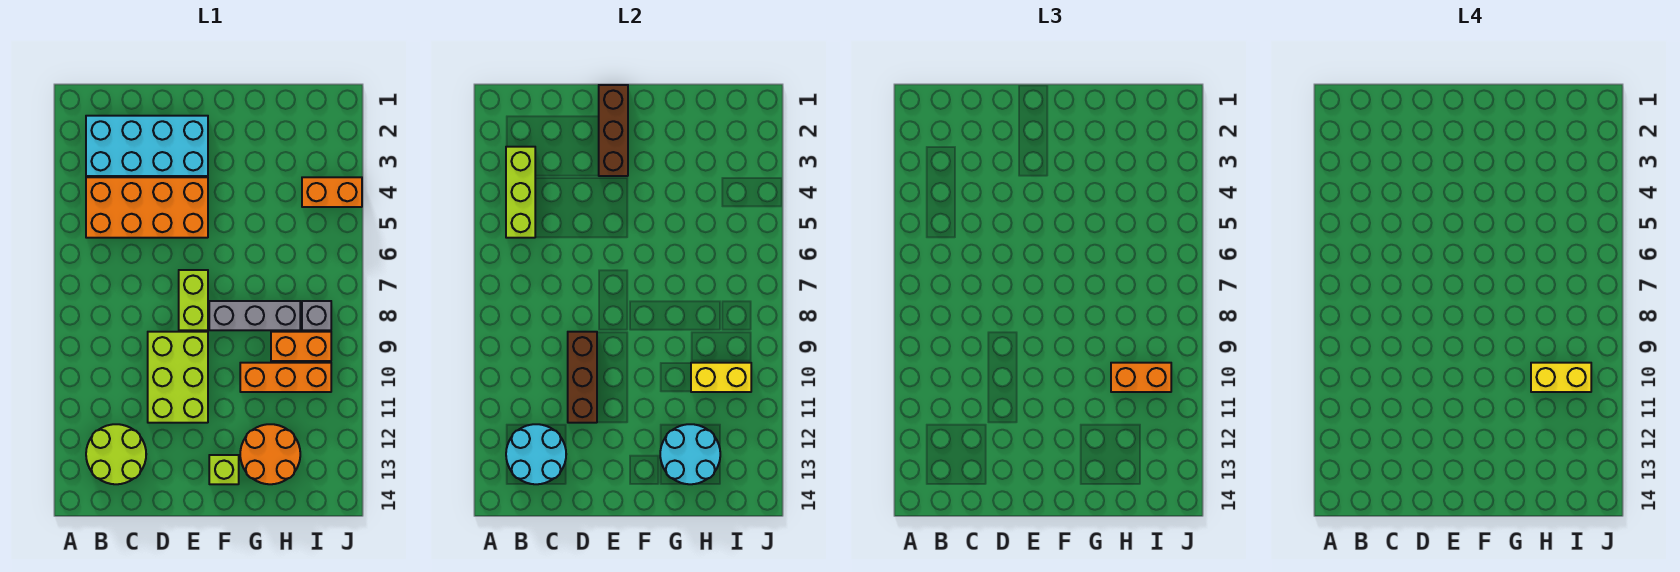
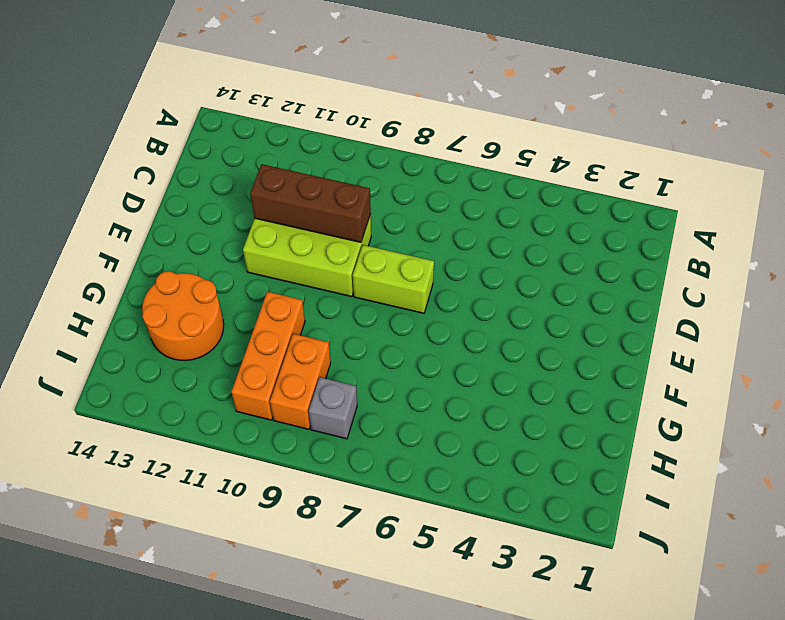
none -> cyan brick B2:E3 level 1
none -> orange brick B4:E5 level 1
none -> lime round brick B12:C13 level 1

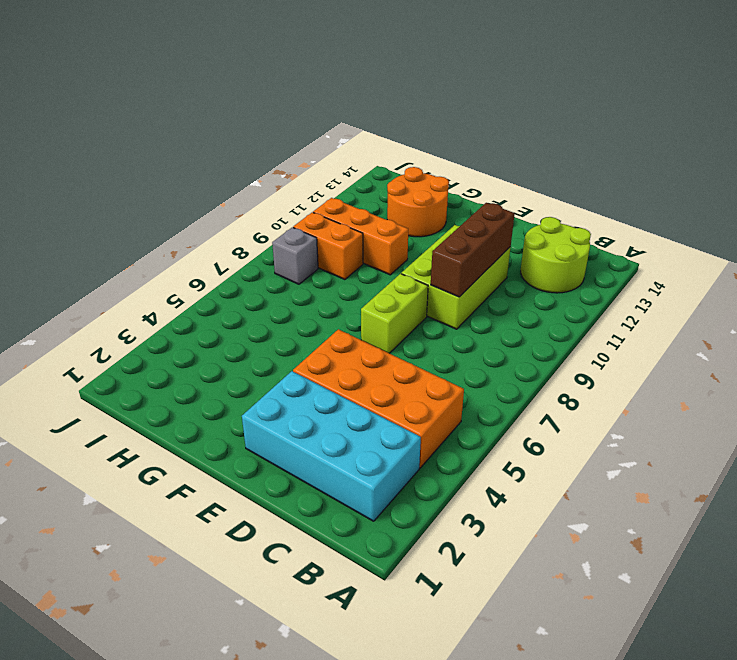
none -> grey brick F8:H8 level 1
none -> lime brick F13 level 1
none -> orange brick I4:J4 level 1

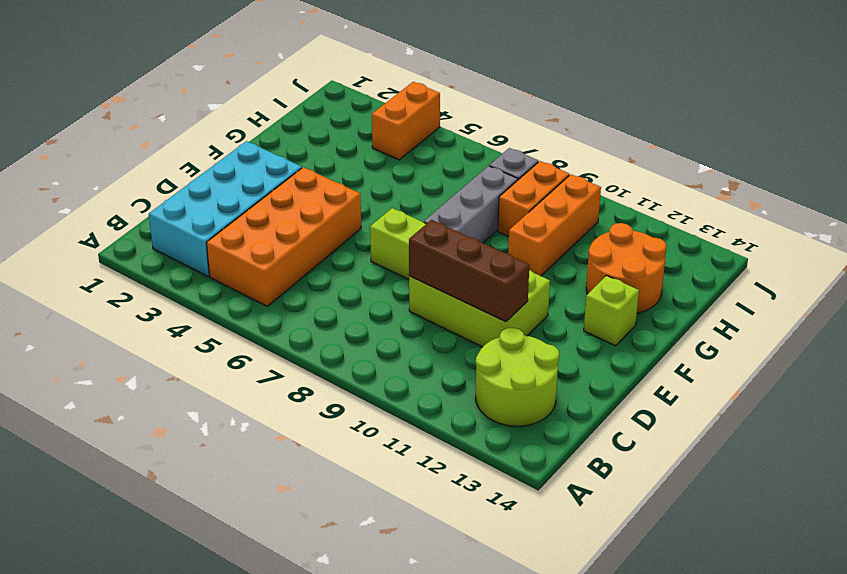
none -> lime brick B3:B5 level 2
none -> cyan round brick B12:C13 level 2
none -> brown brick E1:E3 level 2

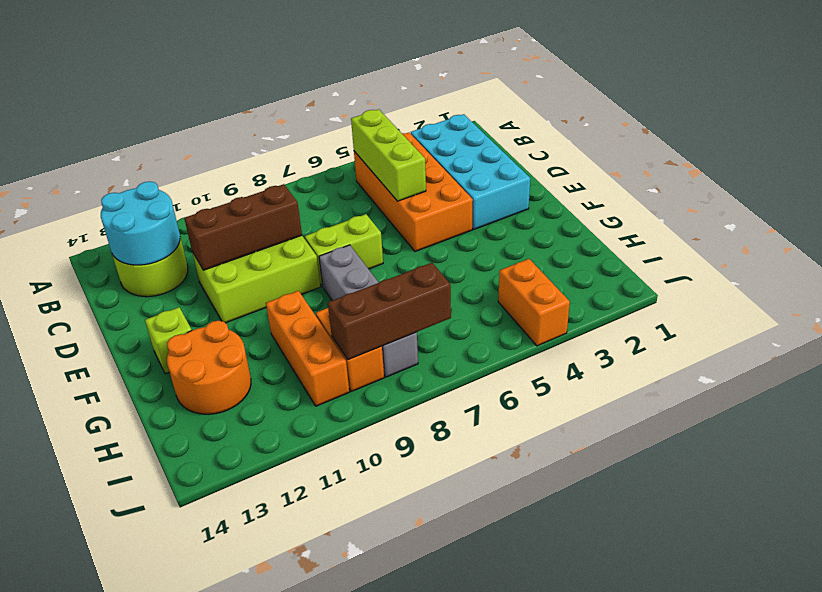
lime brick B5:D5 level 2 -> lime brick B3:B5 level 2
brown brick I7:I9 level 2 -> brown brick E1:E3 level 2
none -> cyan round brick G12:H13 level 2
none -> yellow brick H10:I10 level 2
none -> orange brick H10:I10 level 3

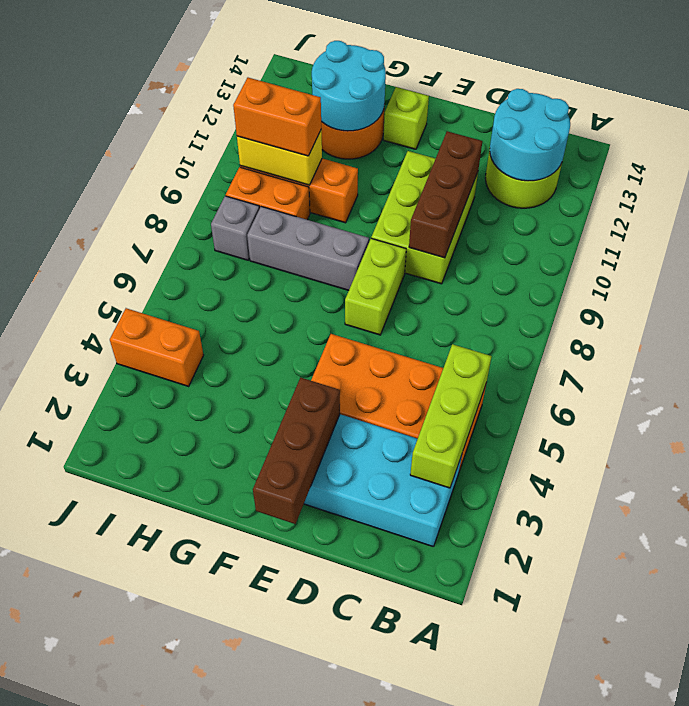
none -> yellow brick H10:I10 level 4

